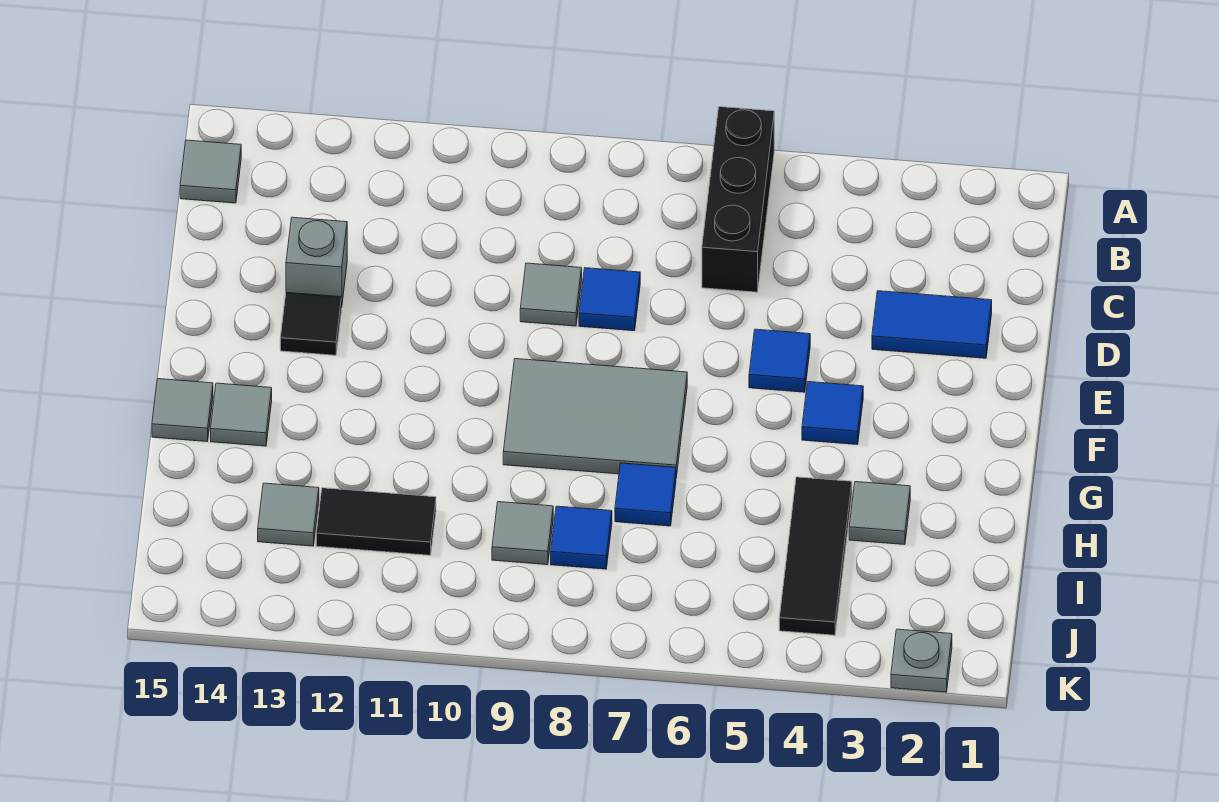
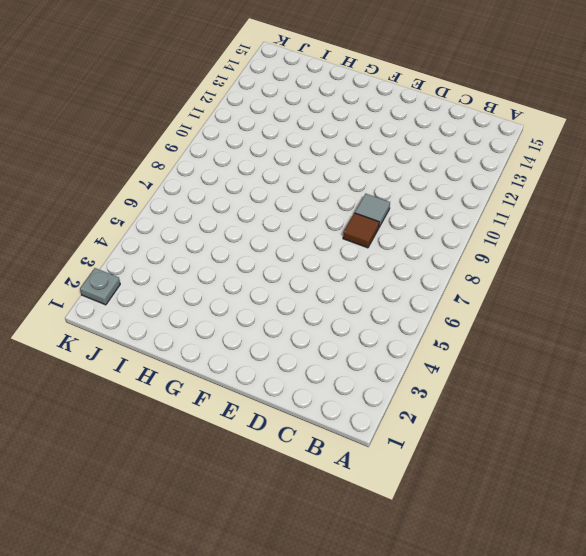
brown tile D8 level 1 -> blue tile D8 level 1
none -> black brick A6:C6 level 1
none -> grey tile B15 level 1
none -> blue tile D2:D3 level 1

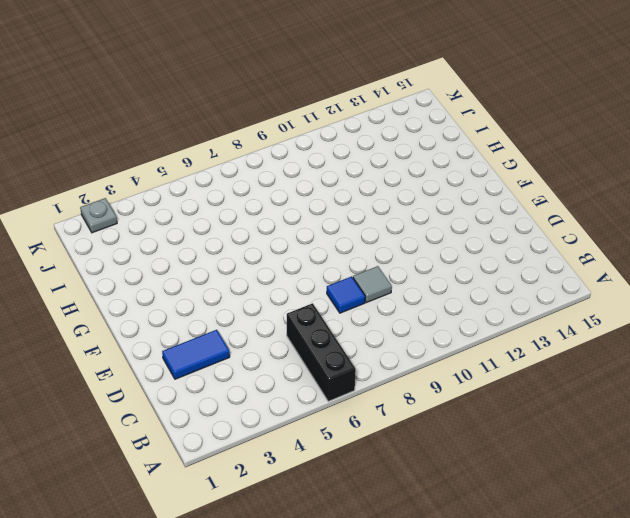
none -> grey tile B15 level 1
none -> grey brick D13 level 1
none -> blue tile E5 level 1

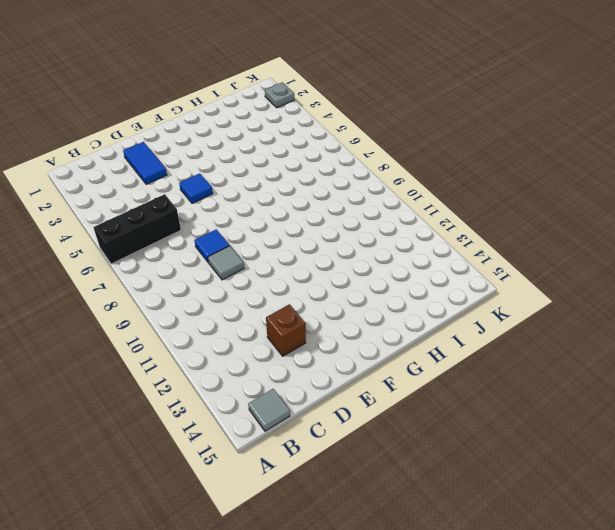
brown brick D13 level 1 -> grey brick D13 level 1
none -> black tile E13 level 1
none -> blue tile F4 level 1
none -> grey tile F7:G9 level 1

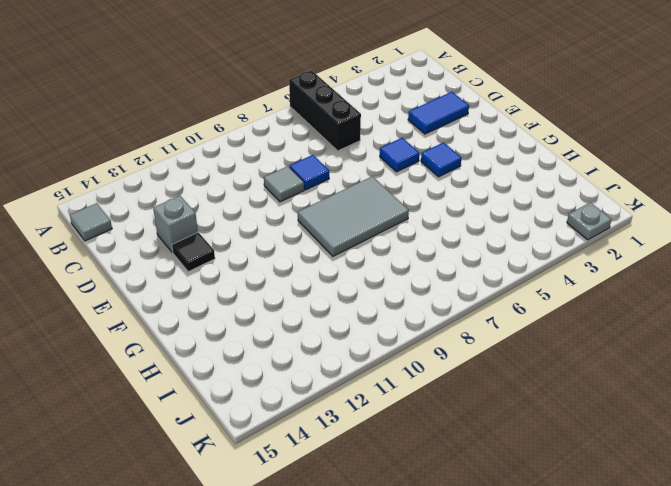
none -> grey tile G14 level 1
none -> grey tile G15 level 1
none -> grey tile H3 level 1

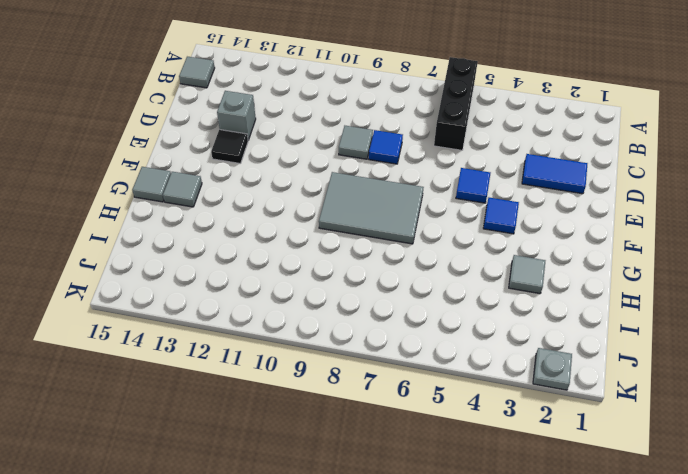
none -> black tile H4:J4 level 1
none -> blue tile H7 level 1
none -> blue tile I8 level 1

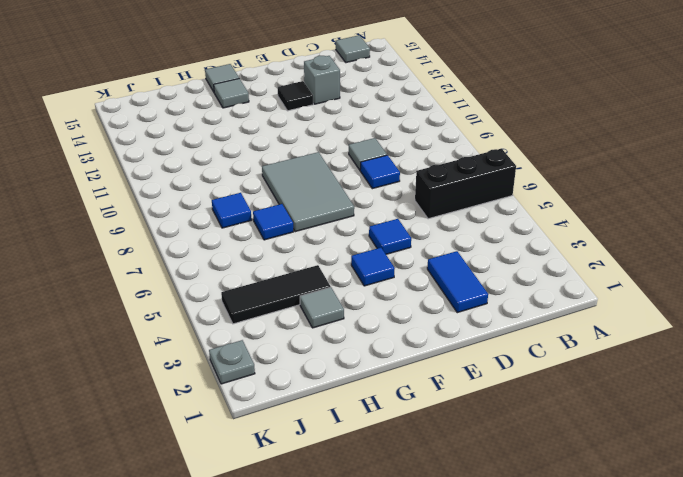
none -> grey tile I9 level 1
none -> black tile I11:I12 level 1
none -> grey tile I13 level 1

